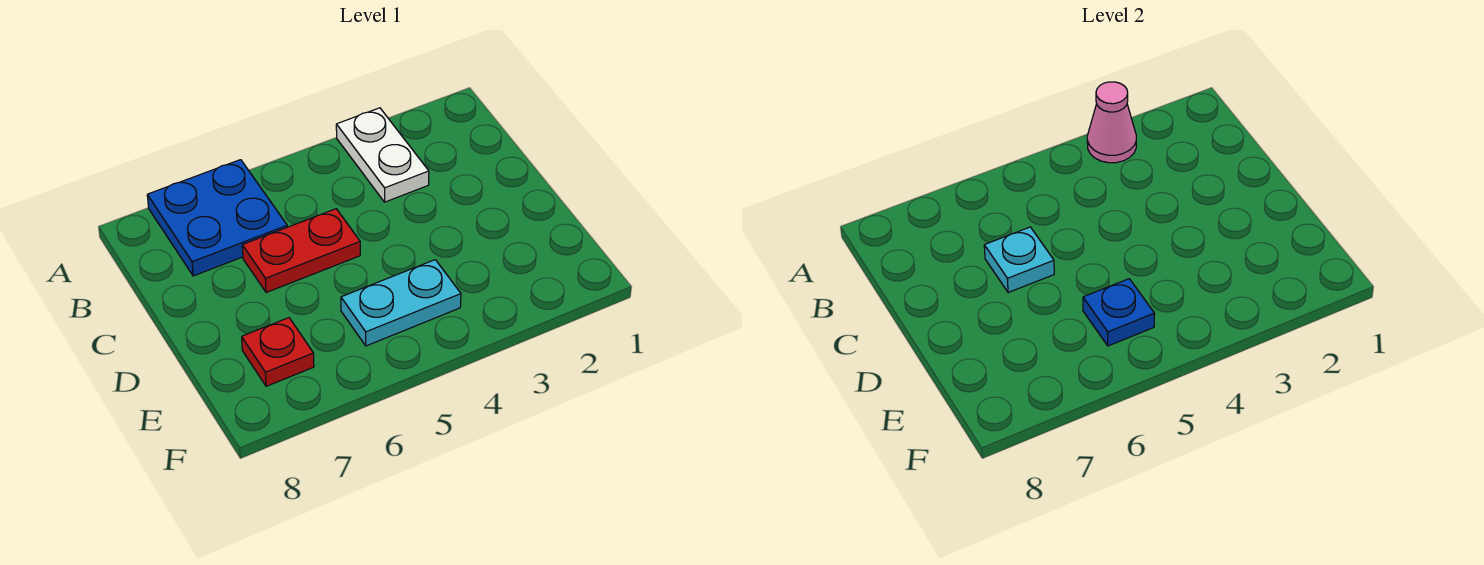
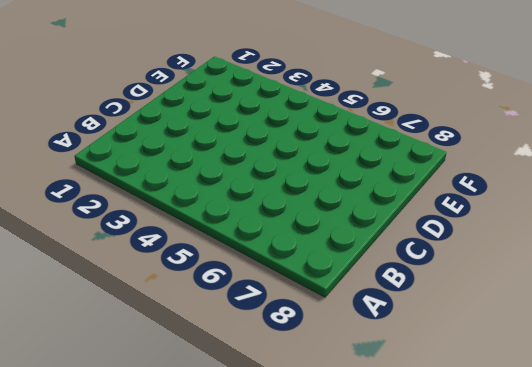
none -> white plate A3:B3 level 1
none -> blue plate A6:B7 level 1

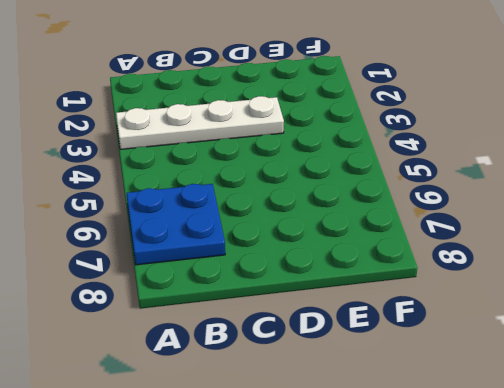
white plate A3:D3 level 1 -> white plate A3:B3 level 1
none -> red plate C5:C6 level 1
none -> cyan plate E4:E5 level 1

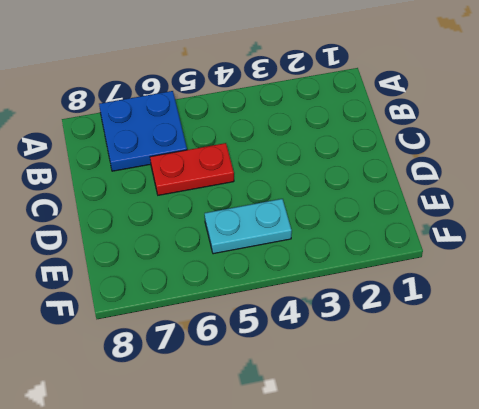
none -> white plate A3:B3 level 1
none -> red plate E7 level 1

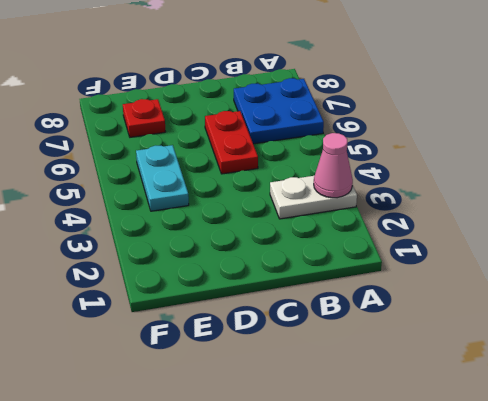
none -> cyan plate C6 level 2
none -> blue plate E5 level 2

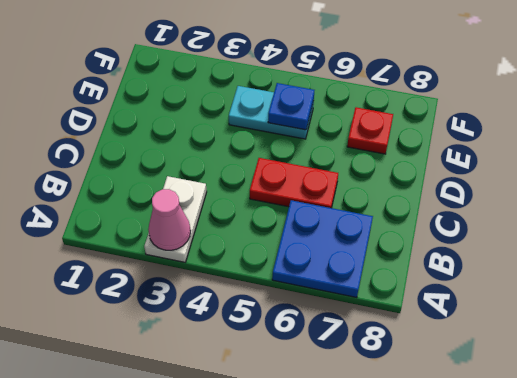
none -> cyan plate C6 level 2

